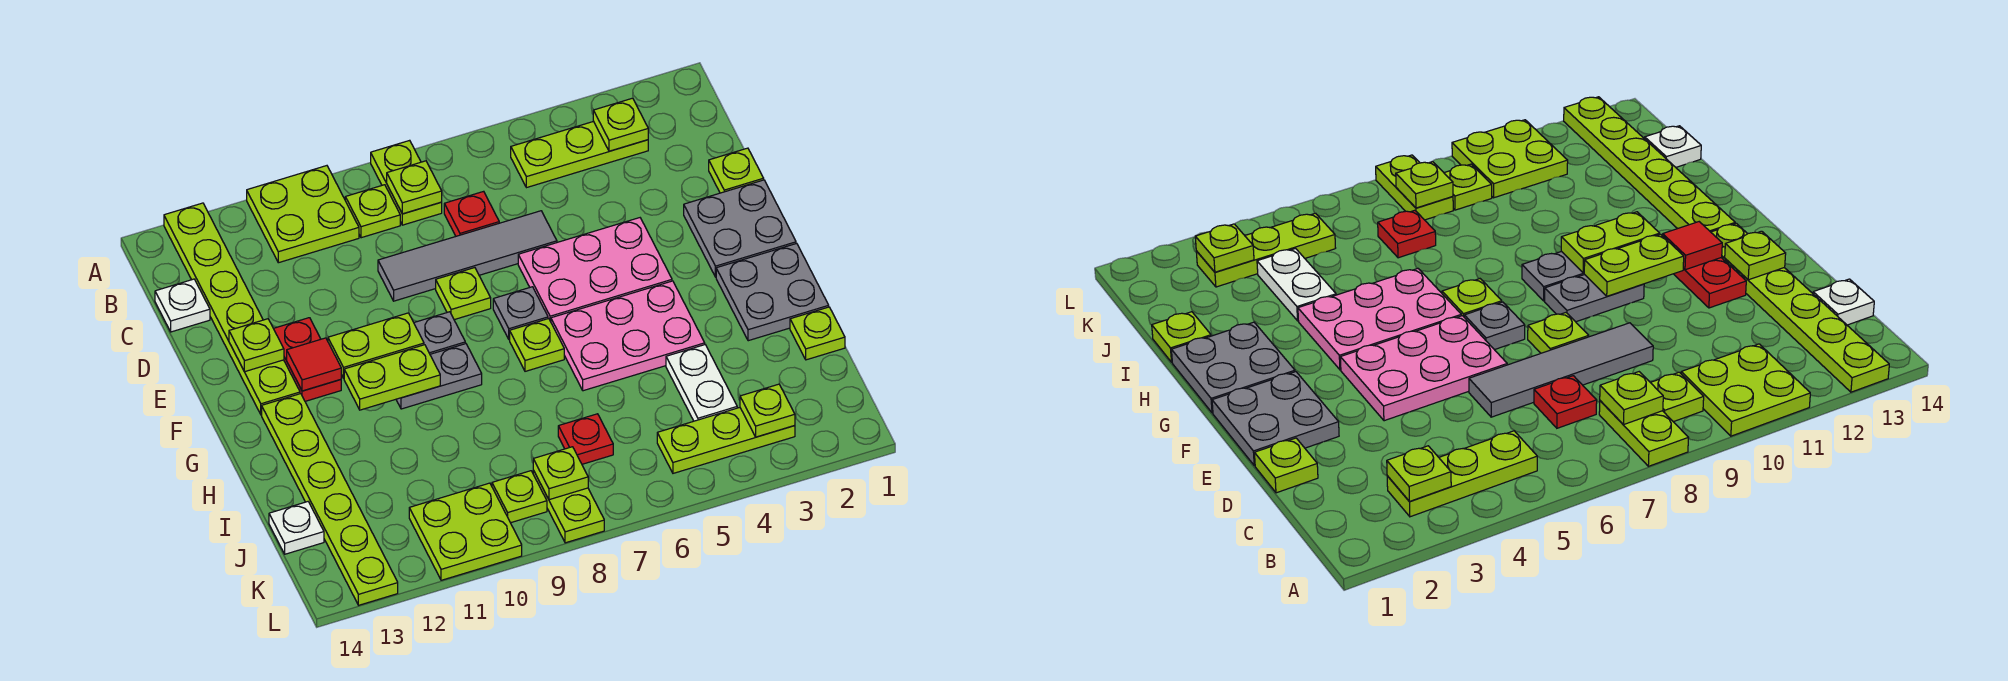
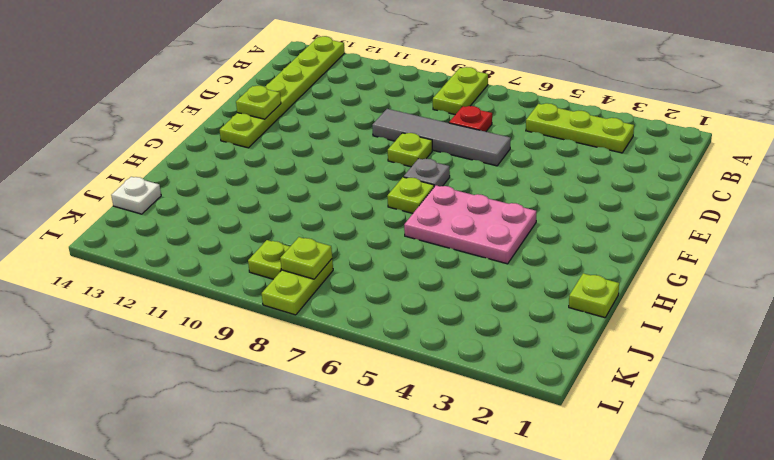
none -> lime plate A10:B11 level 1
none -> lime plate B9 level 1
none -> white plate C14 level 1
none -> lime plate D1 level 1

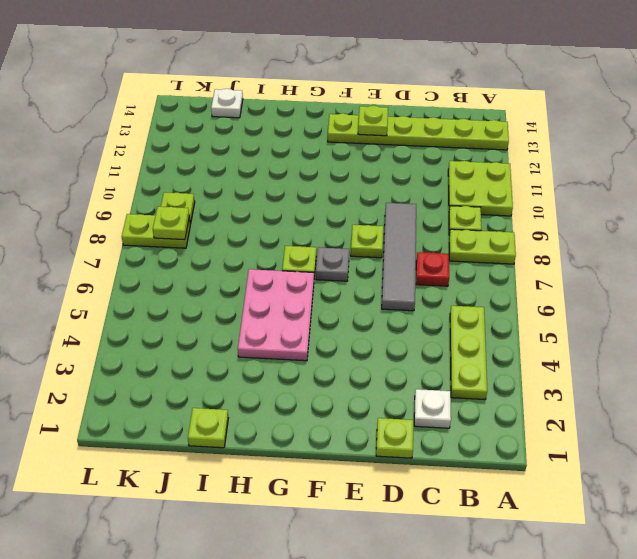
white plate C2 level 1 -> white plate C14 level 1
none -> grey plate E1:F2 level 1
none -> pink plate E4:F6 level 1
none -> red plate E12:F12 level 1
none -> grey plate F9:F10 level 1

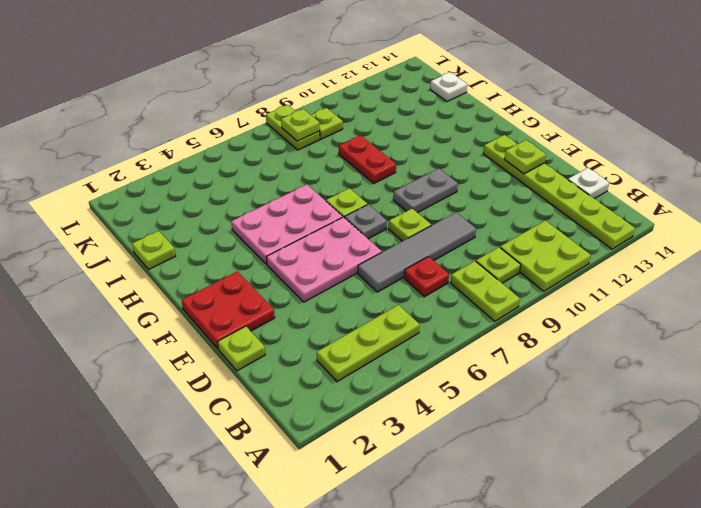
red plate E1:F2 level 1 -> grey plate E1:F2 level 1
red plate H9:I9 level 1 -> red plate E12:F12 level 1
none -> grey plate G1:H2 level 1
none -> grey plate G9:G10 level 1
none -> lime plate G13:L13 level 1
none -> white plate I4:J4 level 1

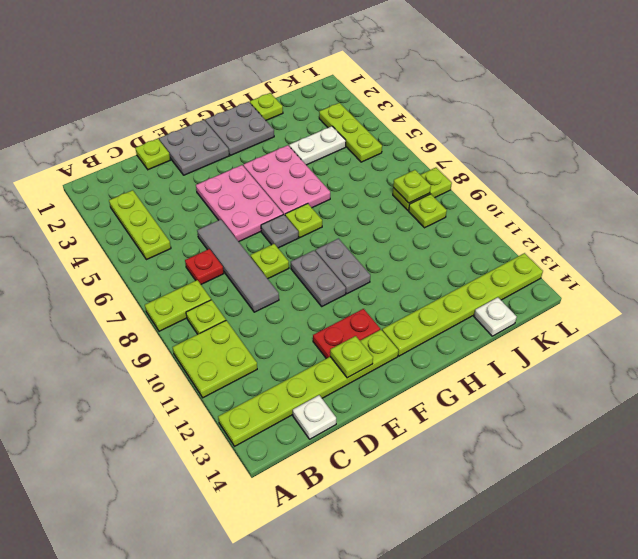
none -> red plate J7 level 1
none -> lime plate K10:L11 level 1
none -> lime plate B3 level 2
none -> lime plate B8 level 2

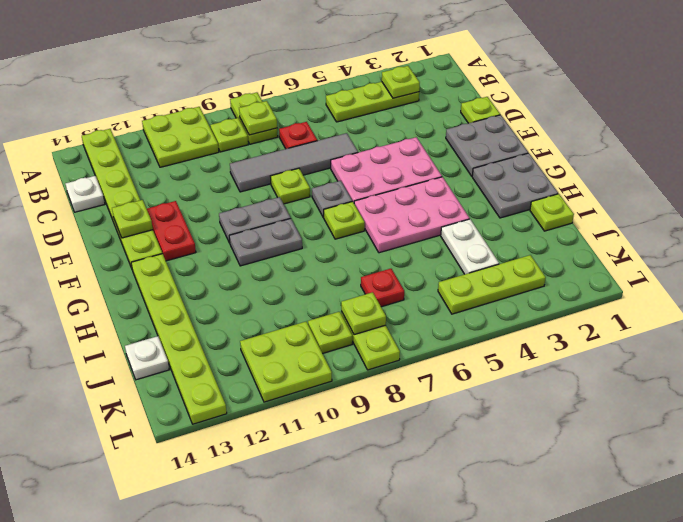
none -> lime plate F10:F11 level 2
none -> red tile F12 level 2
none -> lime plate G10:G11 level 2
none -> lime plate K3 level 2

